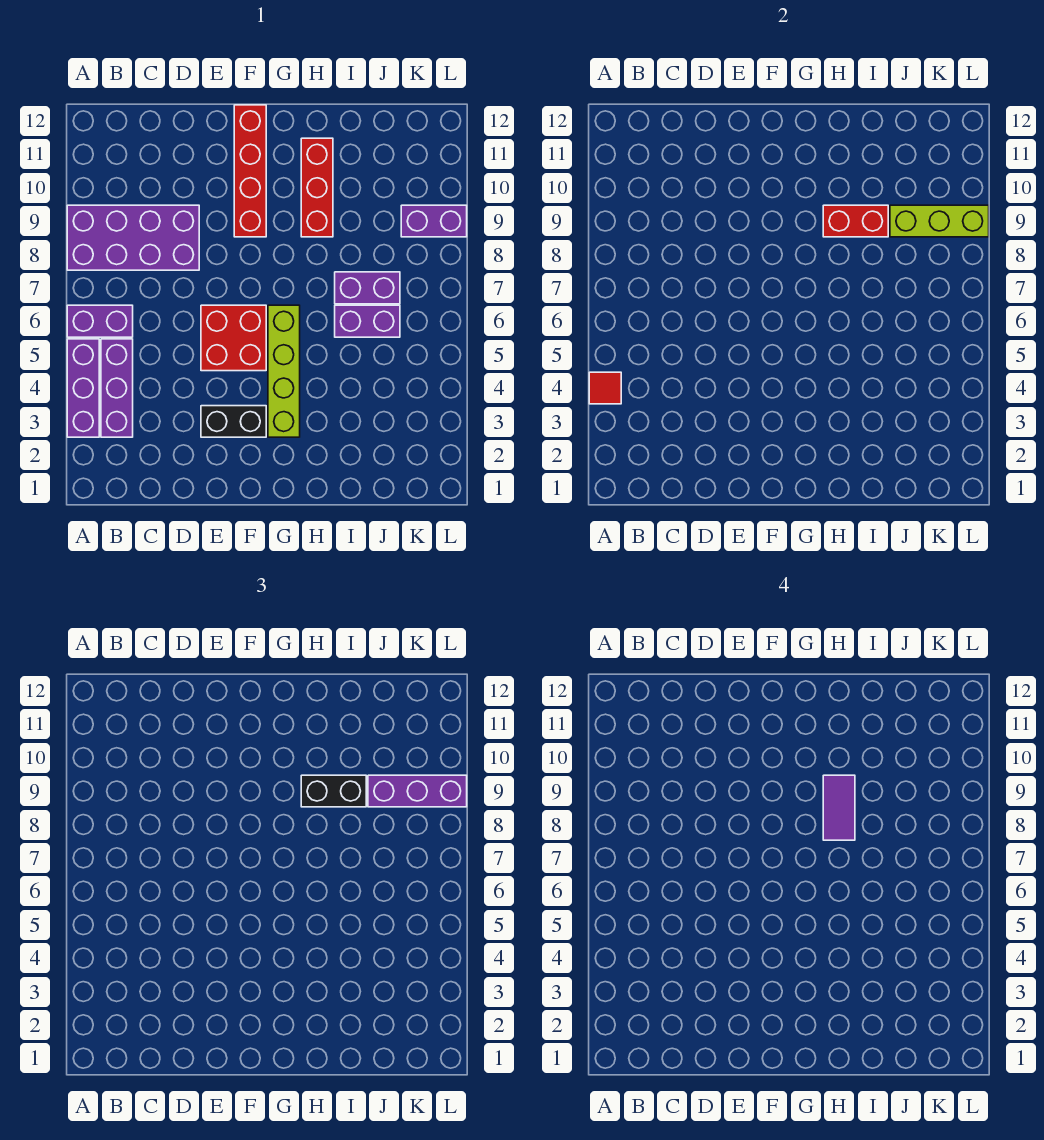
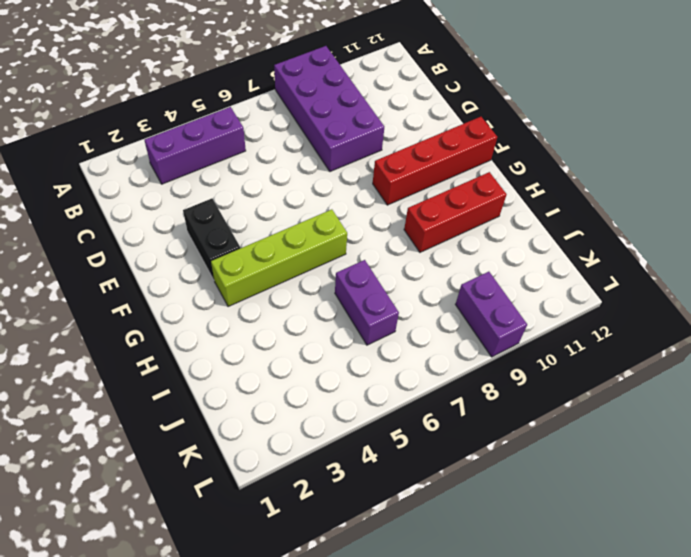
none -> purple brick A3:A5 level 1
none -> purple brick A6:B6 level 1
none -> red brick E5:F6 level 1

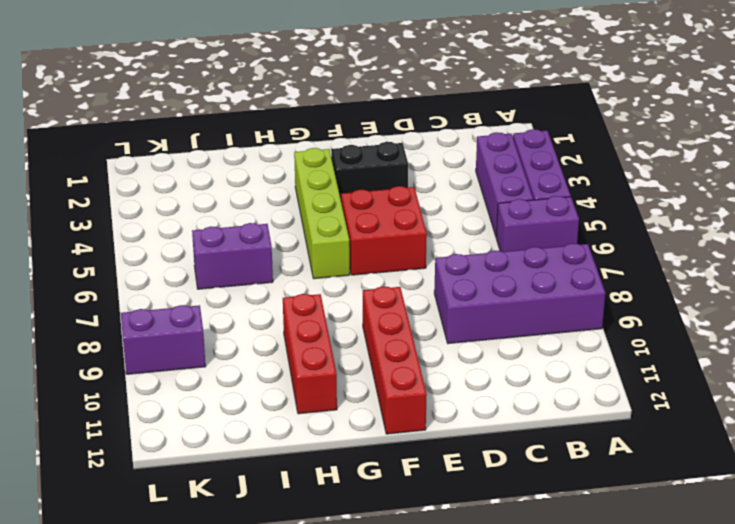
none -> purple brick I7:J7 level 1
none -> red tile A4 level 2
none -> red brick H9:I9 level 2

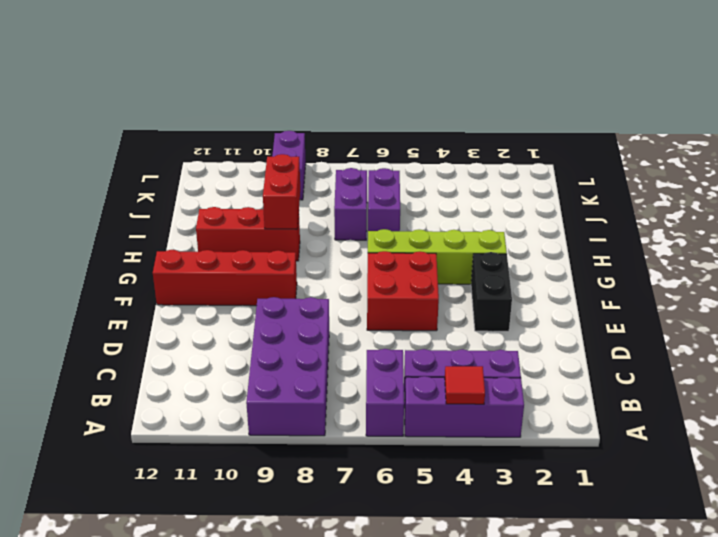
none -> lime brick J9:L9 level 2
none -> black brick H9:I9 level 3
none -> purple brick J9:L9 level 3

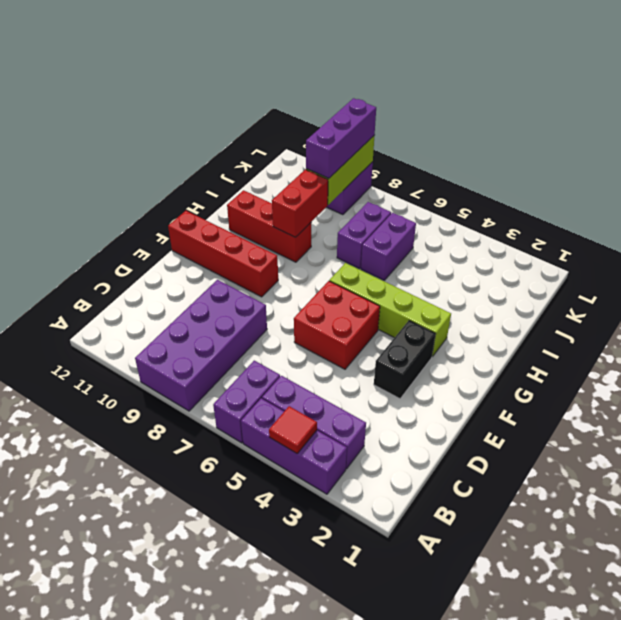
none -> black brick H9:I9 level 3
none -> purple tile H8:H9 level 4

